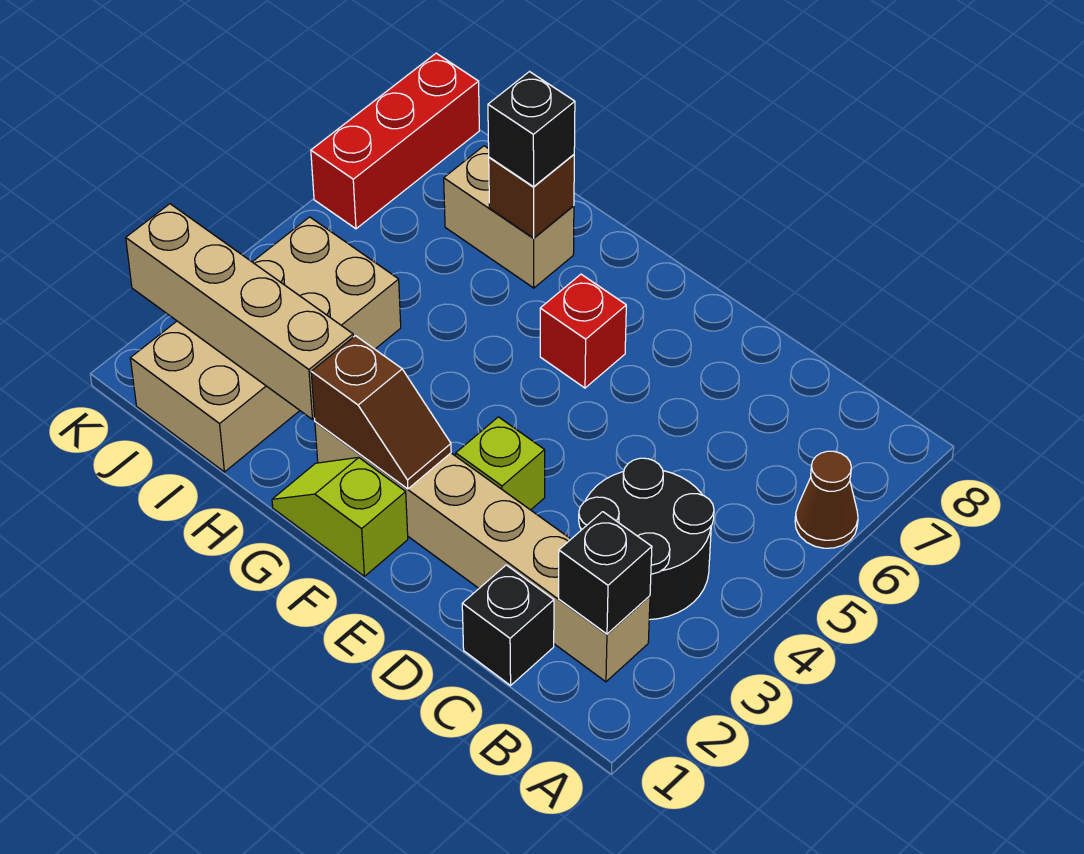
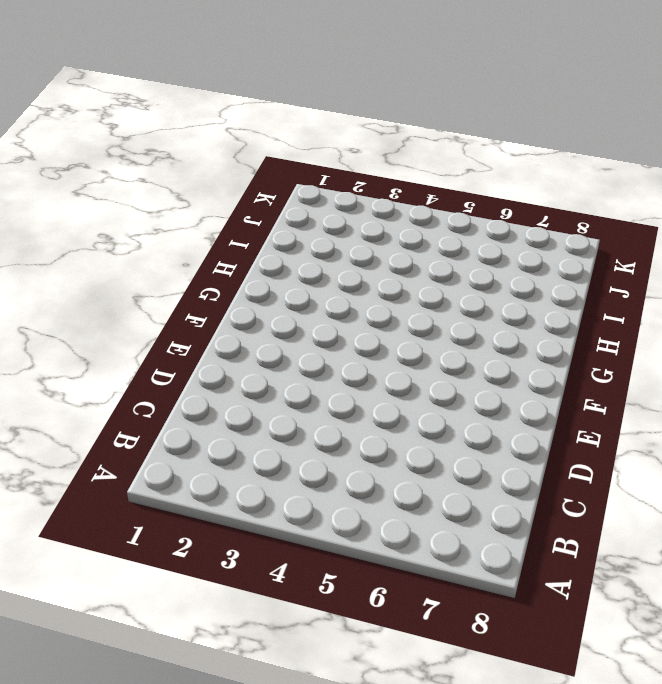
none -> brown cone A6 level 1
none -> tan brick B2:G2 level 1
none -> black round brick B3:C4 level 1

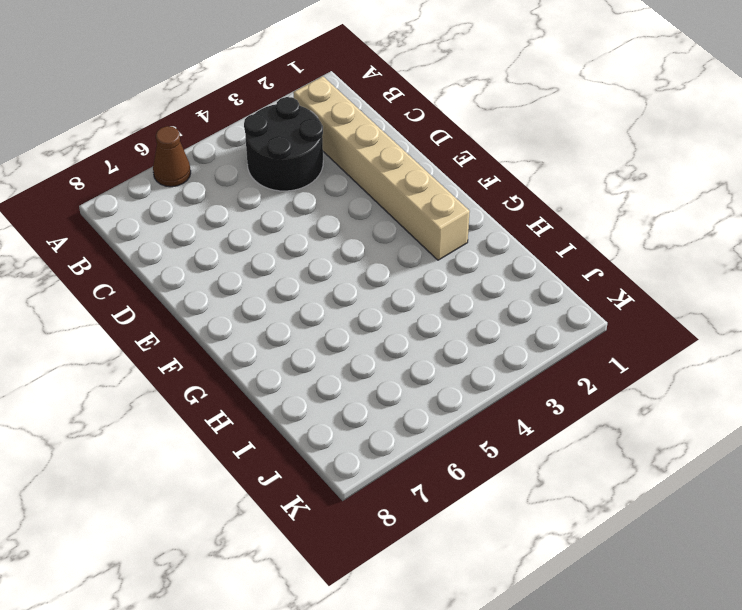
none -> black brick C1 level 1
none -> lime brick E3 level 1
none -> lime slope F1:G1 level 1 top F

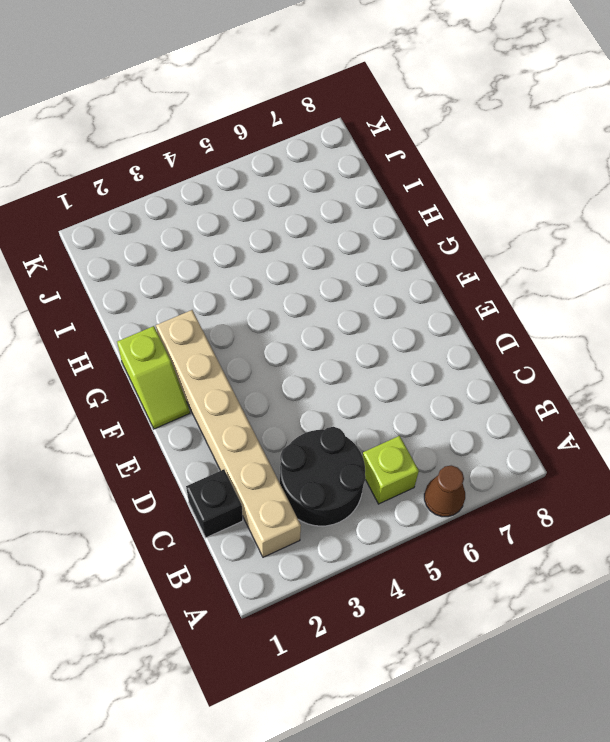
lime brick B5 level 1 -> lime brick E3 level 1
lime slope F1:G1 level 1 top G -> lime slope F1:G1 level 1 top F
none -> red brick F6 level 1
none -> tan brick H7:I7 level 1
none -> tan brick I1:J4 level 1

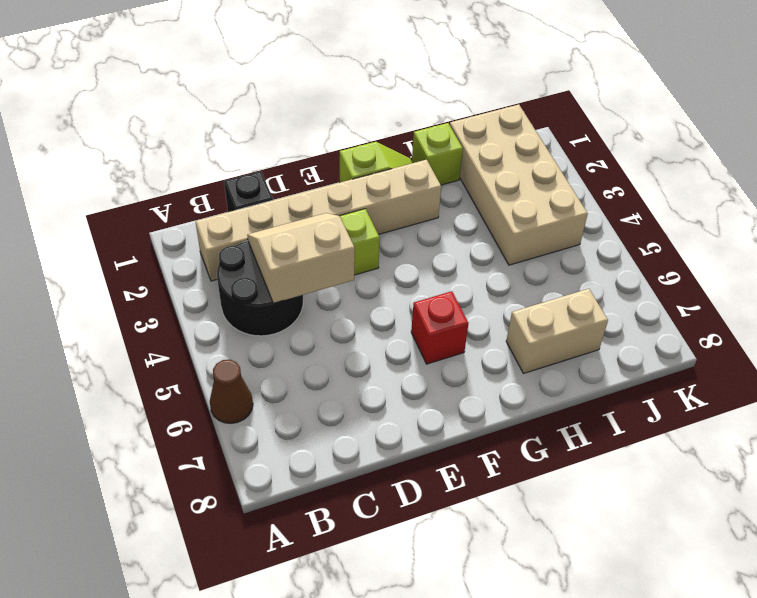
tan slope C3:D4 level 2 top 4 -> none
lime brick H1 level 1 -> none
none -> red brick K6:K8 level 1
none -> black brick B2 level 2
none -> brown slope F2:G2 level 2 top G

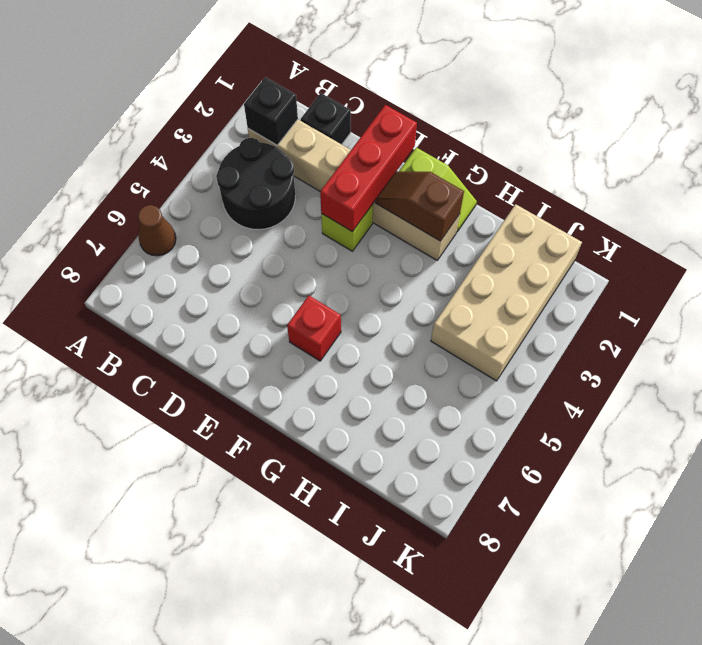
red brick E1:E3 level 2 -> red brick K6:K8 level 1
none -> tan brick H7:I7 level 1
none -> tan brick H2:K2 level 2
none -> brown brick H7 level 2

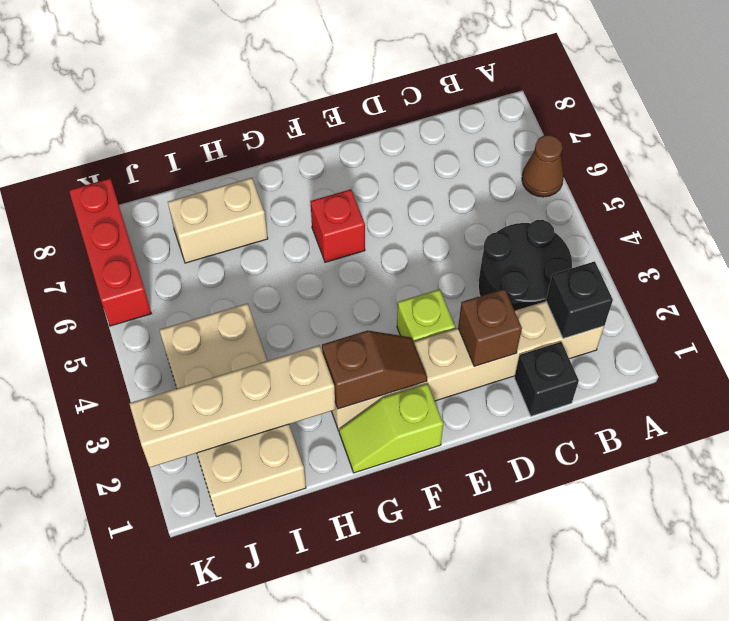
brown brick D2 level 2 -> brown brick H7 level 2
none -> black brick H7 level 3

